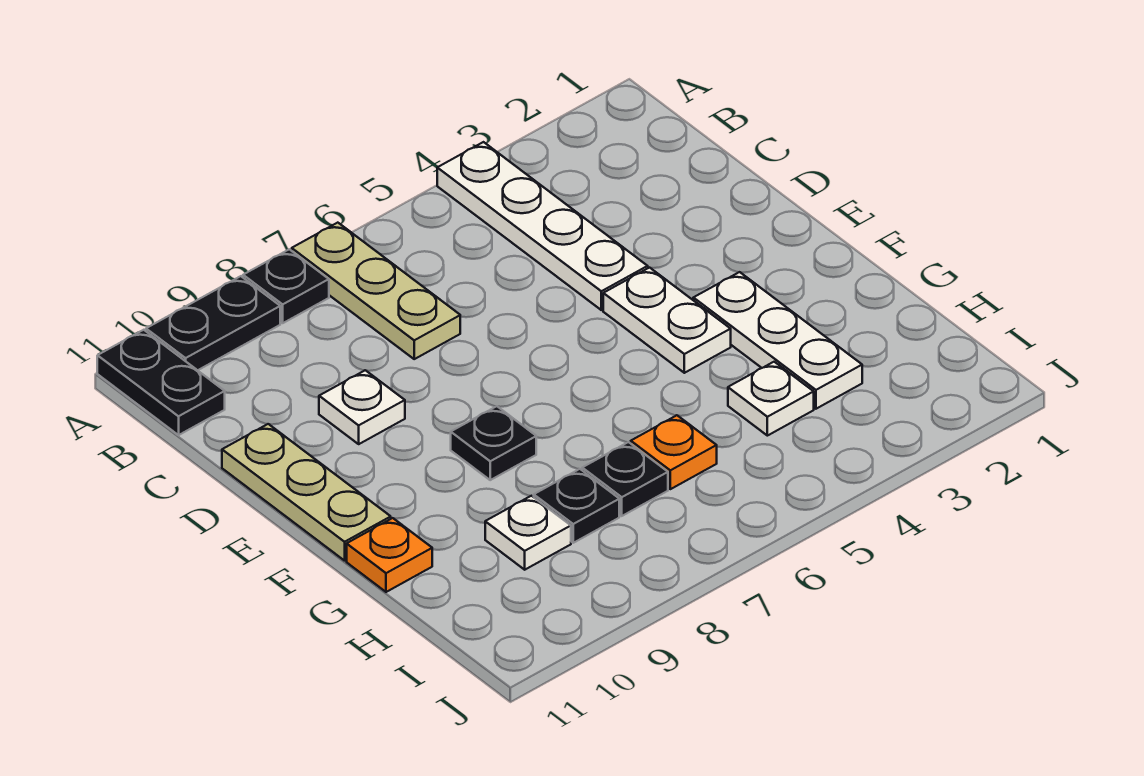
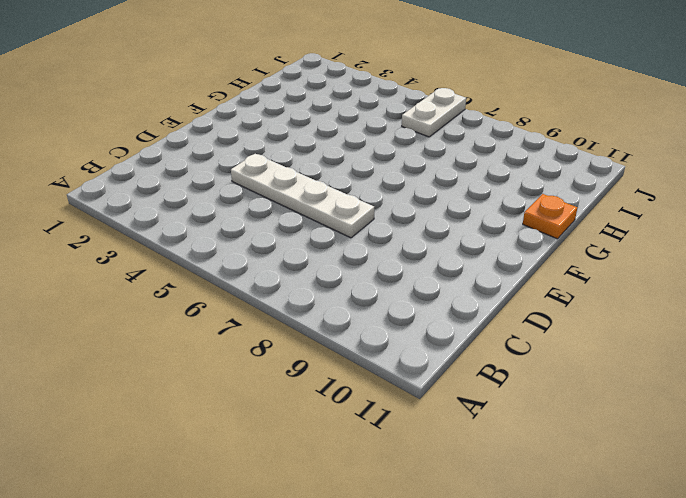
white plate D4:D7 level 1 -> white plate A4:D4 level 1
white plate I6:J6 level 1 -> white plate E4:F4 level 1
none -> tan plate A7:C7 level 1
none -> black plate A8 level 1
none -> black plate A9:A10 level 1

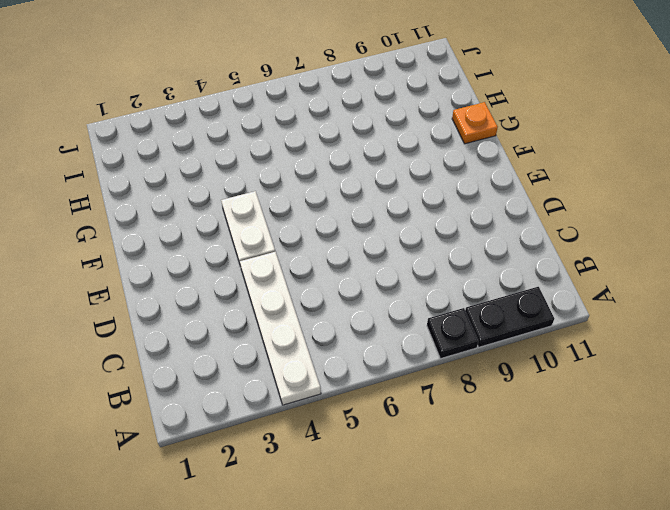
none -> tan plate A7:C7 level 1
none -> black plate A11:B11 level 1
none -> white plate D9 level 1

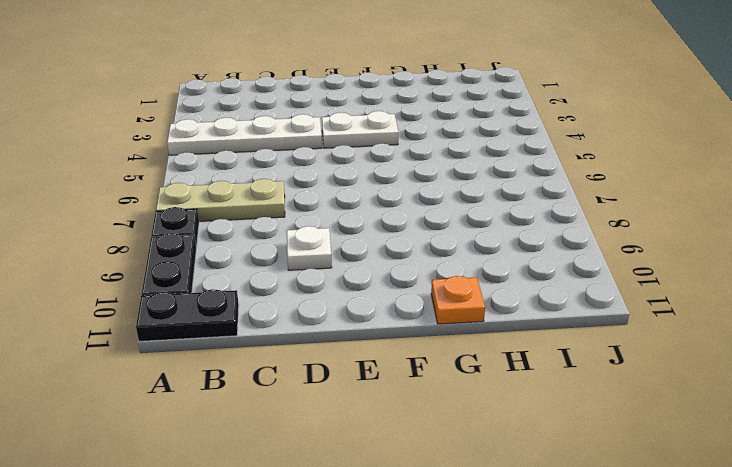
none -> tan plate D11:F11 level 1
none -> white plate F3:H3 level 1
none -> black plate F8 level 1

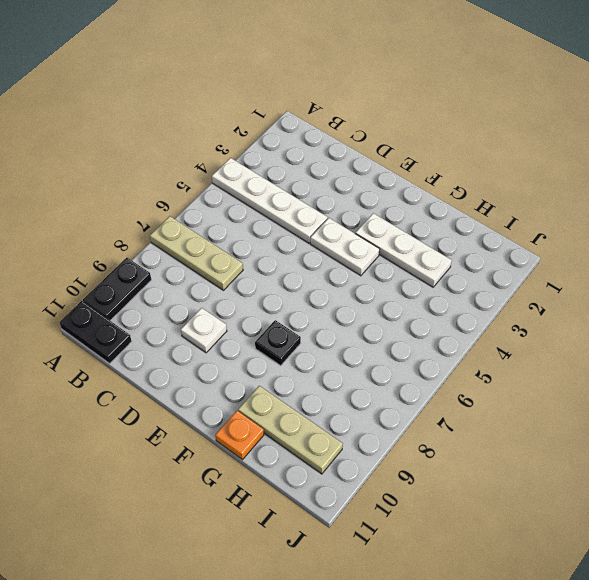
tan plate G10:I10 level 1 -> tan plate D11:F11 level 1
none -> black plate A8 level 1
none -> white plate H4 level 1
none -> orange plate H6 level 1

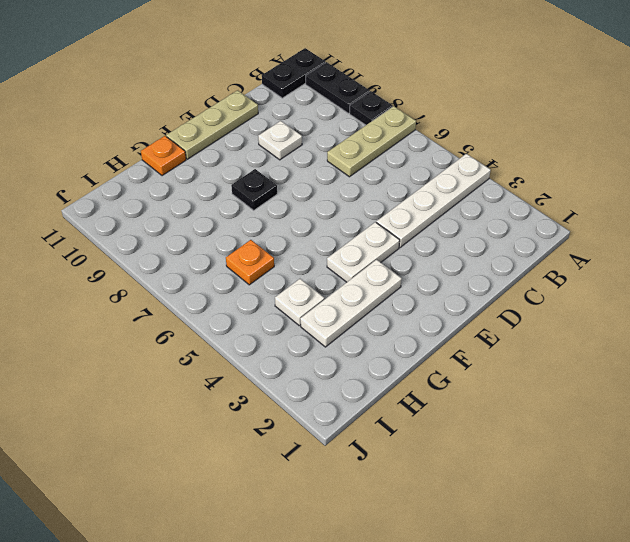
none -> black plate H7 level 1
none -> black plate H8 level 1
none -> white plate H9 level 1

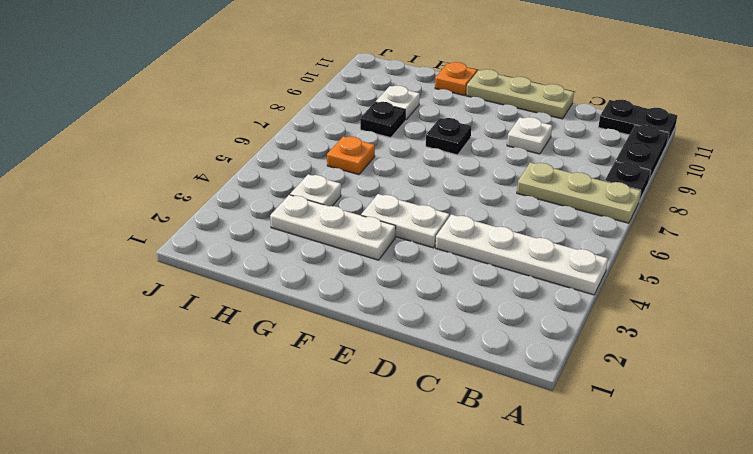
none -> black plate H7 level 1

